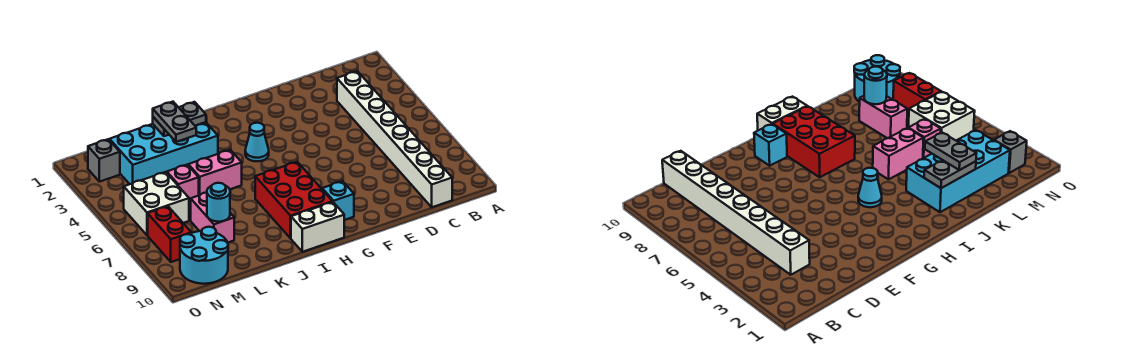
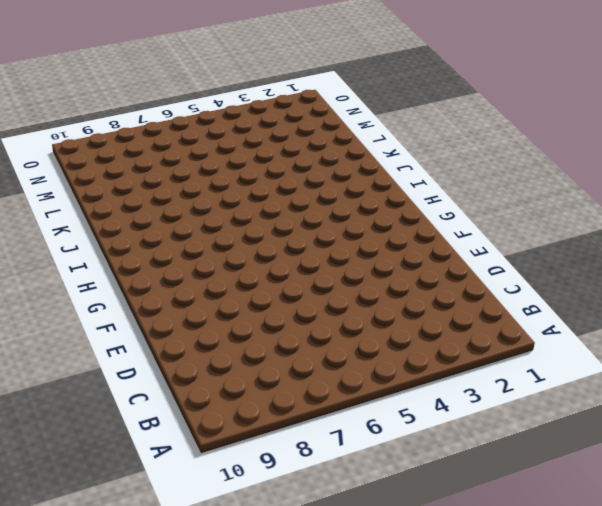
none -> white brick C3:C10 level 1
none -> cyan brick G9 level 1
none -> cyan cone H4 level 1

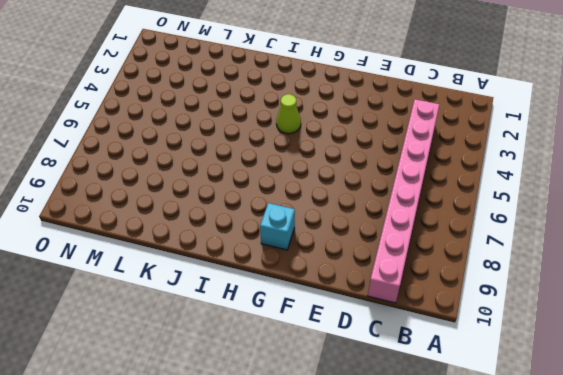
pink brick C3:C10 level 1 -> white brick C3:C10 level 1
lime cone H4 level 1 -> cyan cone H4 level 1
none -> red brick H7:I9 level 1
none -> white brick H10:I10 level 1
none -> cyan brick J2:M3 level 1

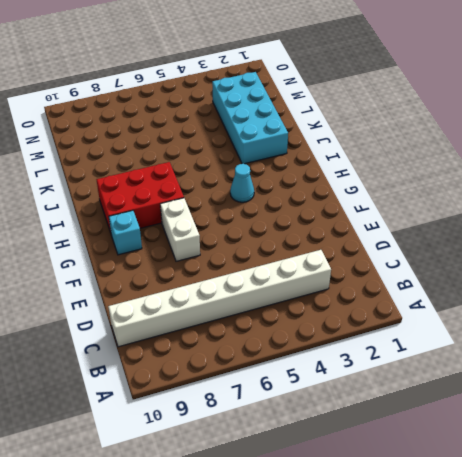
white brick F7:G7 level 1 -> white brick H10:I10 level 1
none -> pink brick J5:K5 level 1
none -> pink brick L5 level 1
none -> pink brick L7:L8 level 1

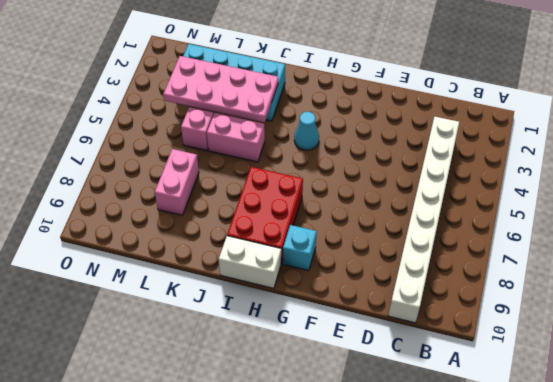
pink plate J3:M4 level 2 -> none
none -> white brick M5:N6 level 1
none -> cyan round brick M9:N10 level 1
none -> grey brick N2 level 1

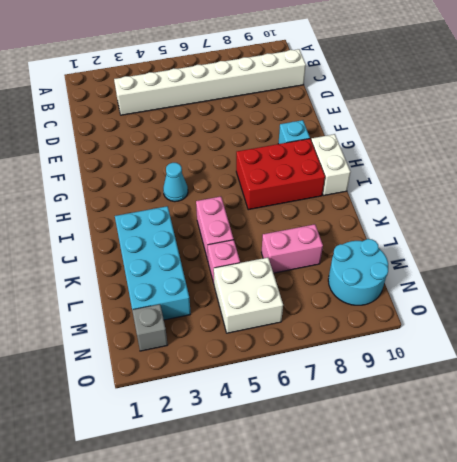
none -> red brick N7:N8 level 1
none -> grey plate J2:K2 level 2
none -> cyan round brick L8 level 2

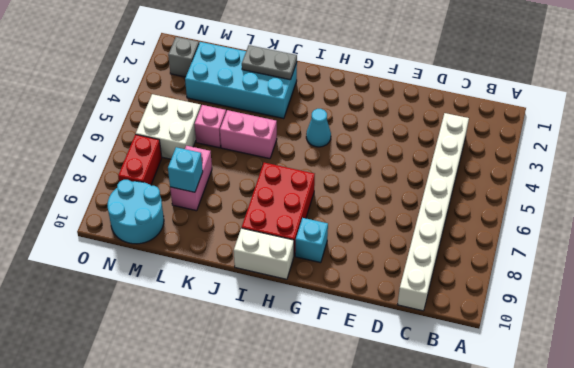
cyan brick L8 level 2 -> cyan round brick L8 level 2
none -> grey plate K2:K3 level 3

